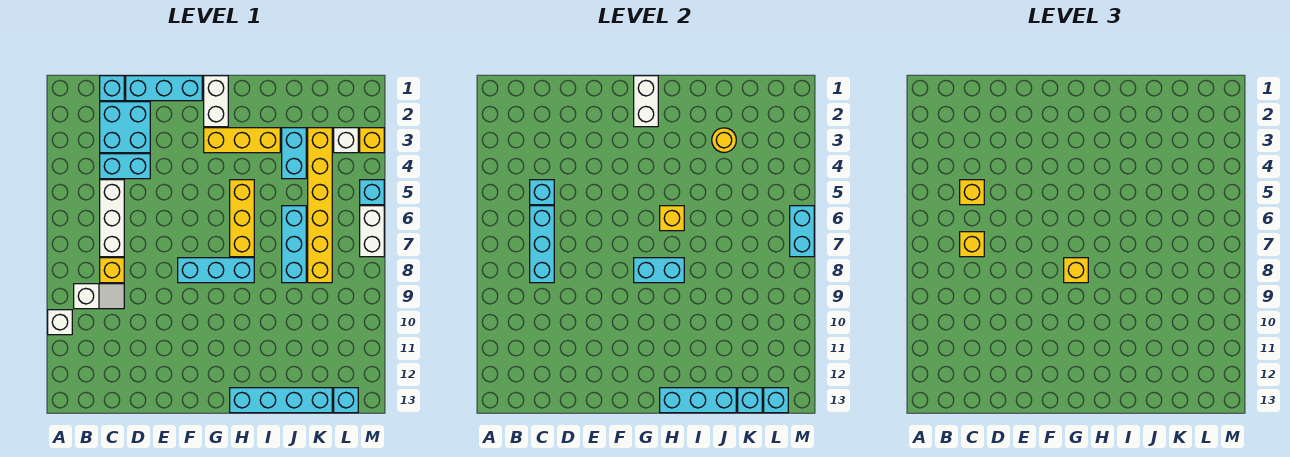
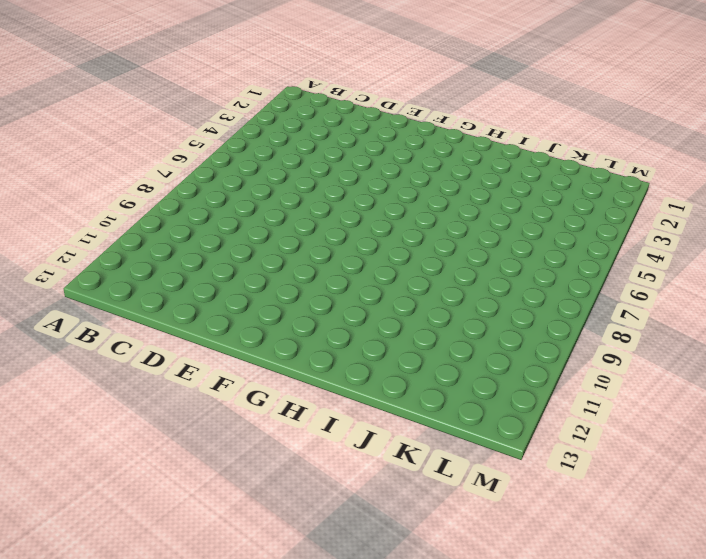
none -> white brick A10 level 1
none -> white slope B9:C9 level 1 top B
none -> cyan brick C1 level 1
none -> cyan brick C2:D3 level 1

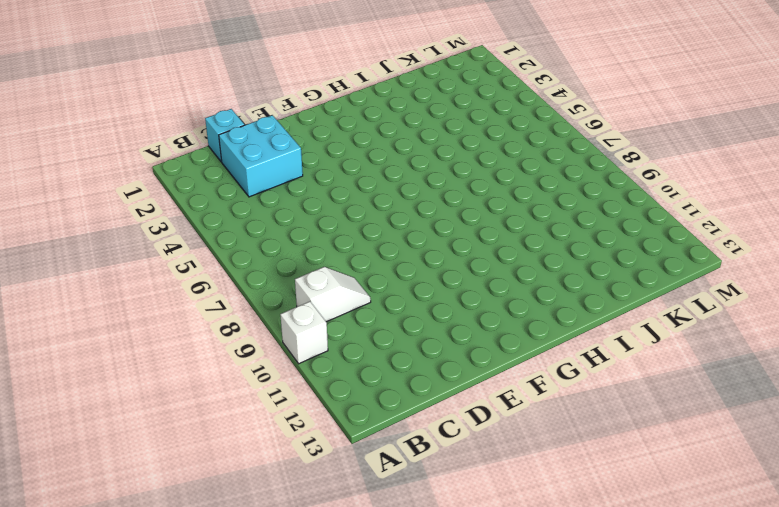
none -> cyan brick C4:D4 level 1
none -> white brick C5:C7 level 1
none -> yellow brick C8 level 1
none -> cyan brick D1:F1 level 1

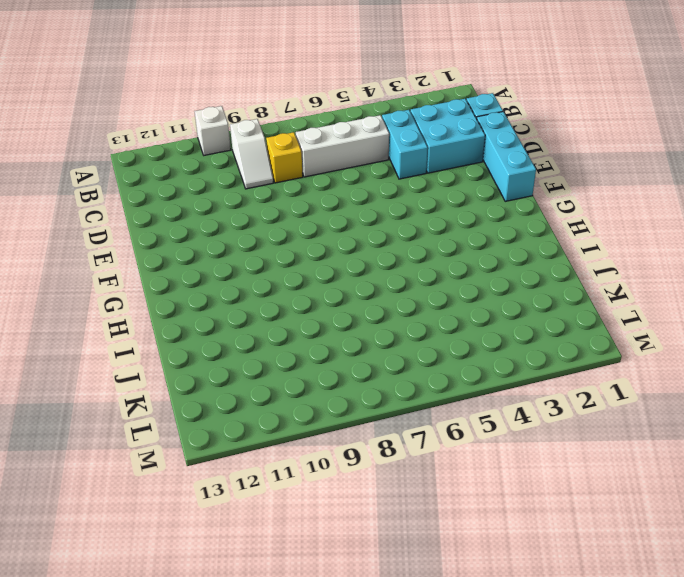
none -> cyan brick F8:H8 level 1
none -> white brick G1:G2 level 1
none -> yellow brick G3:I3 level 1
none -> yellow brick H5:H7 level 1

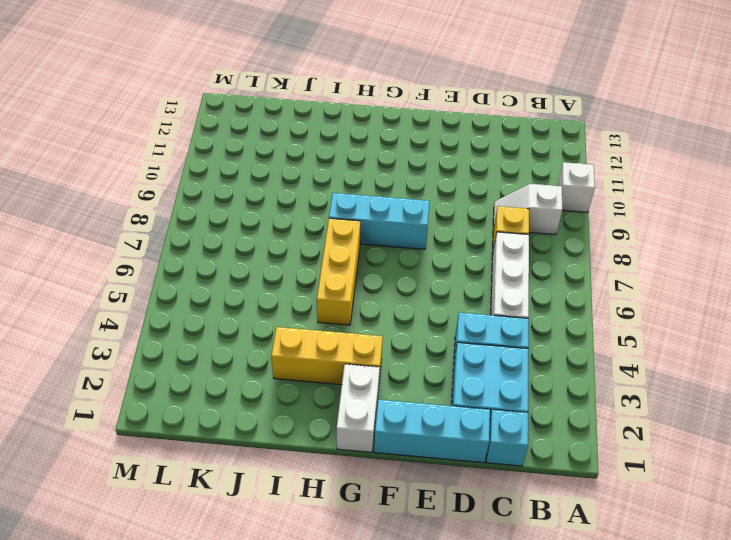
none -> cyan brick H13:K13 level 1
none -> cyan brick J3:J4 level 1
none -> cyan brick J6:J8 level 1
none -> yellow brick K3:K8 level 1

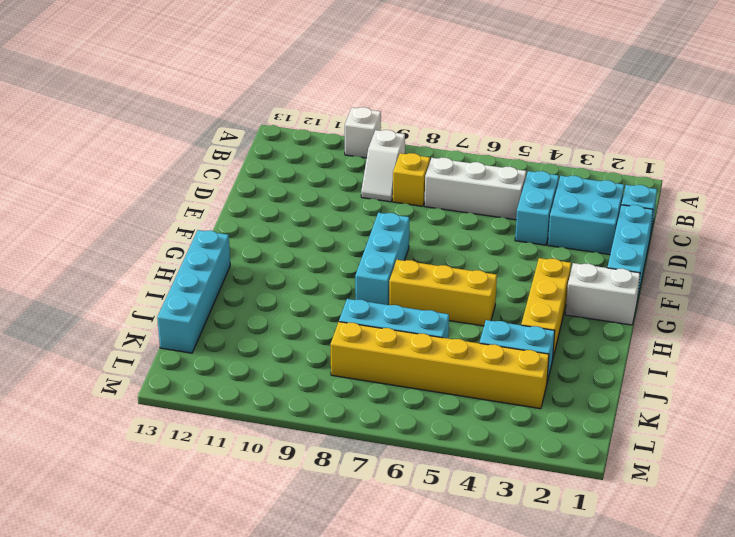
none -> white brick L3 level 1
none -> cyan brick L13 level 1
none -> yellow brick M3 level 1
none -> cyan brick M5 level 1

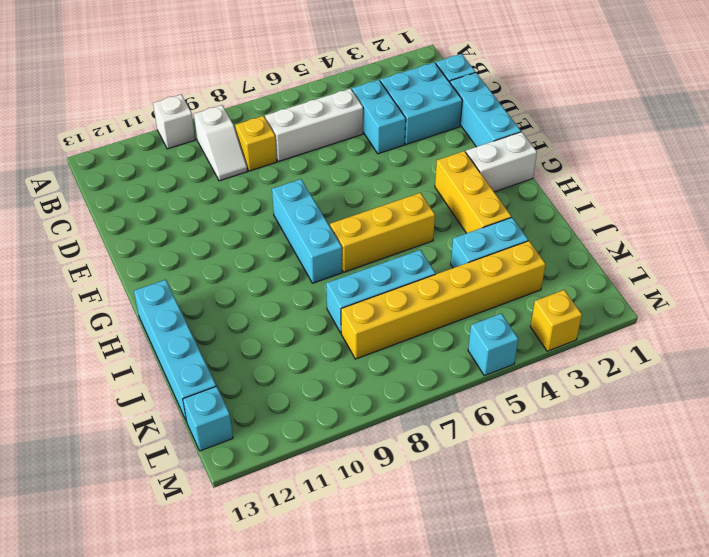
none -> white brick L3 level 1
none -> white brick M6:M7 level 1
none -> cyan brick C5 level 2
none -> cyan brick C6:C8 level 2

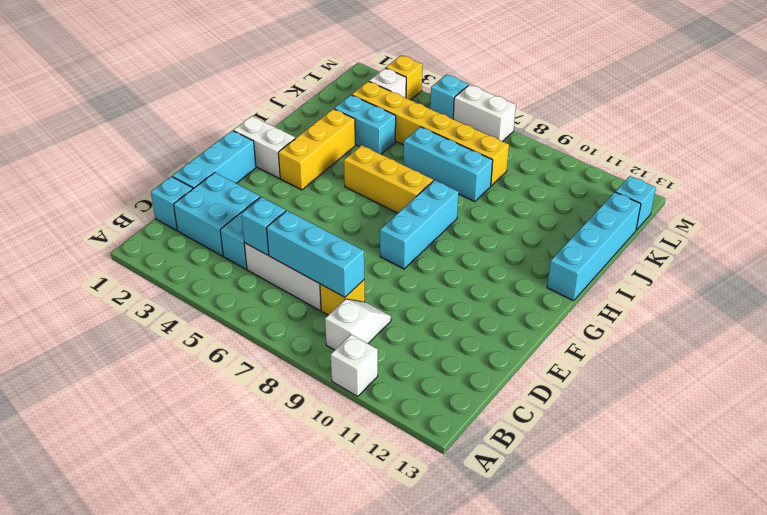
none -> white brick G1:G2 level 2
none -> cyan brick G8:H8 level 2
none -> yellow brick H6 level 2
none -> cyan brick H13:J13 level 2

